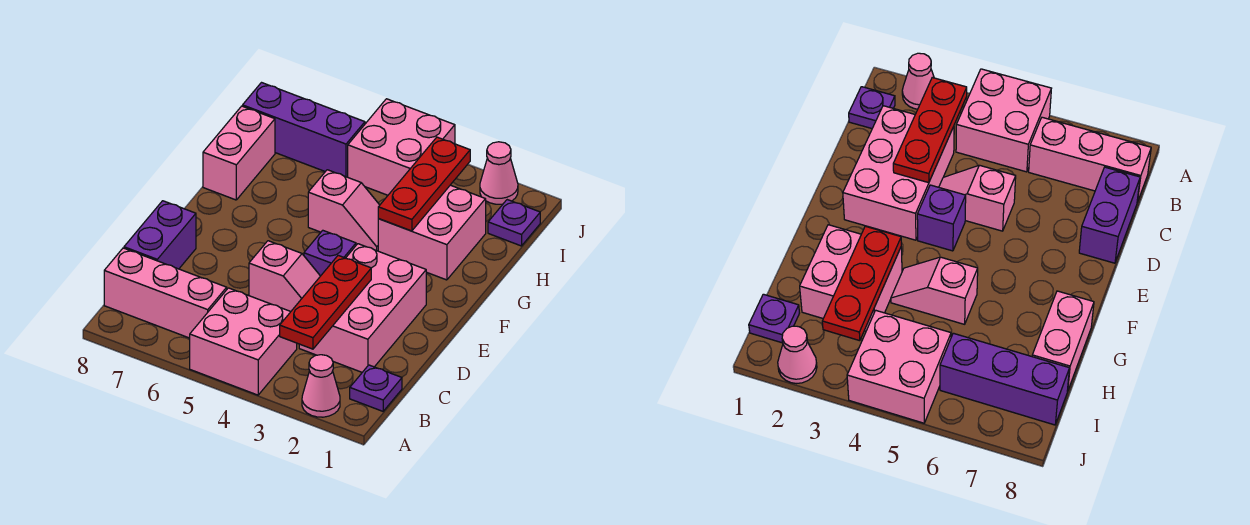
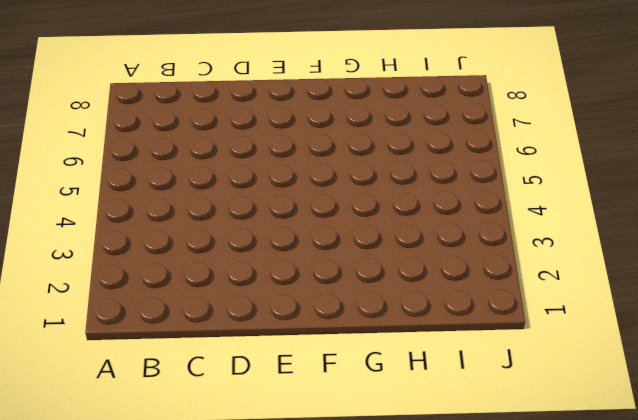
none -> pink cone A2 level 1
none -> pink brick A4:B5 level 1
none -> purple plate B1 level 1

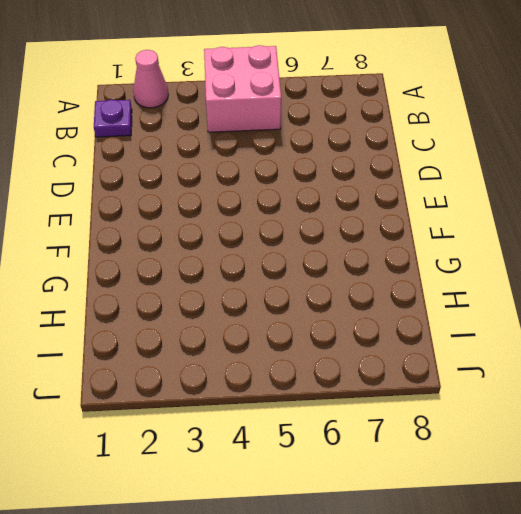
none -> pink brick B6:B8 level 1
none -> pink brick C2:E3 level 1
none -> purple brick C8:D8 level 1

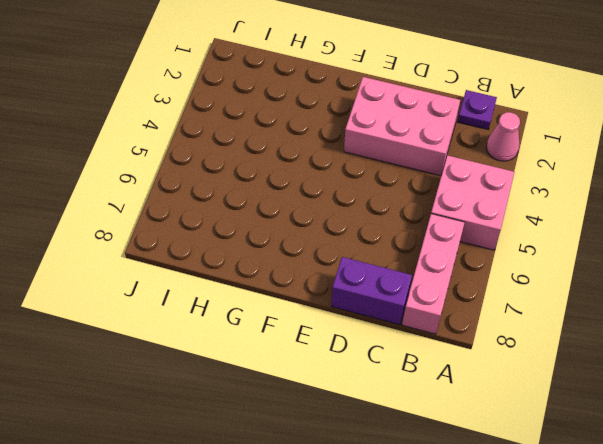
none -> pink slope D4:D5 level 1 top 5
none -> purple brick E4 level 1
none -> pink brick G2:H3 level 1

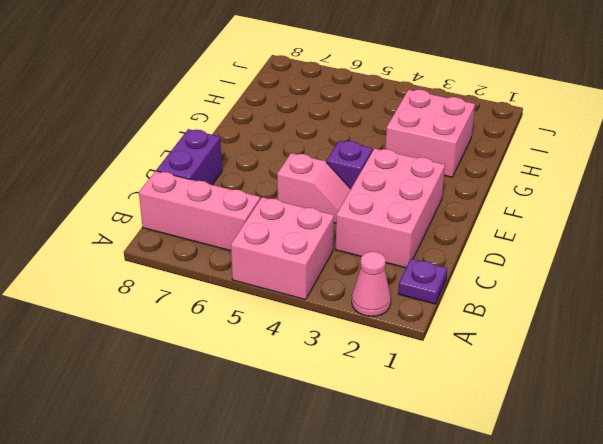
none -> pink slope G4:G5 level 1 top 5
none -> pink brick G8:H8 level 1
none -> purple plate I1 level 1

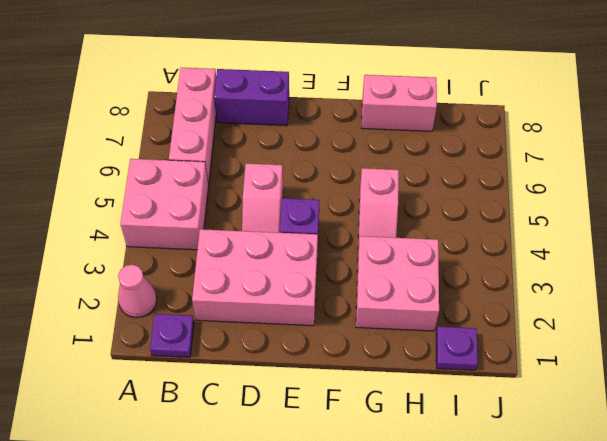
none -> pink brick I4:J5 level 1
none -> purple brick I6:I8 level 1
none -> pink cone J2 level 1

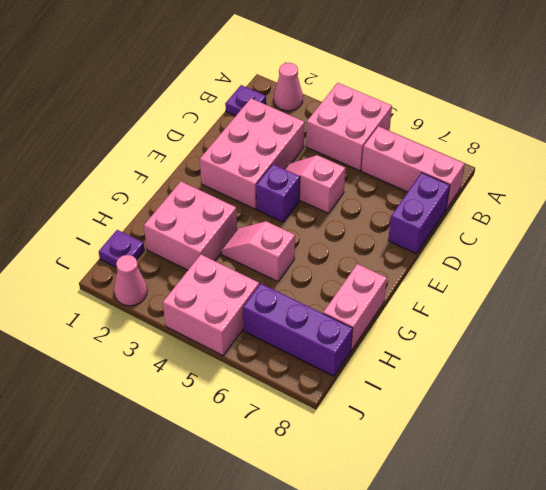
none -> red plate B3:D3 level 2
none -> red plate G3:I3 level 2

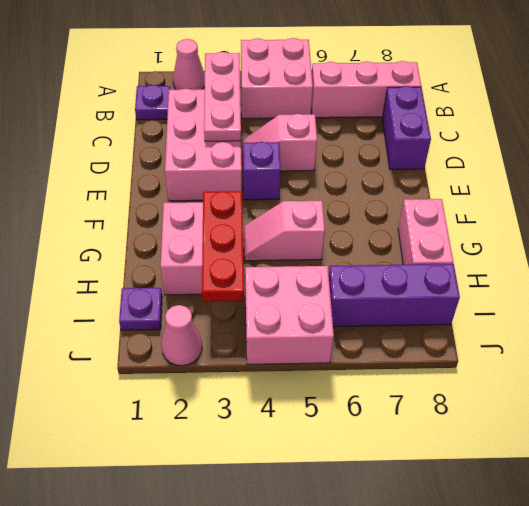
pink plate B3:D3 level 2 -> red plate B3:D3 level 2

